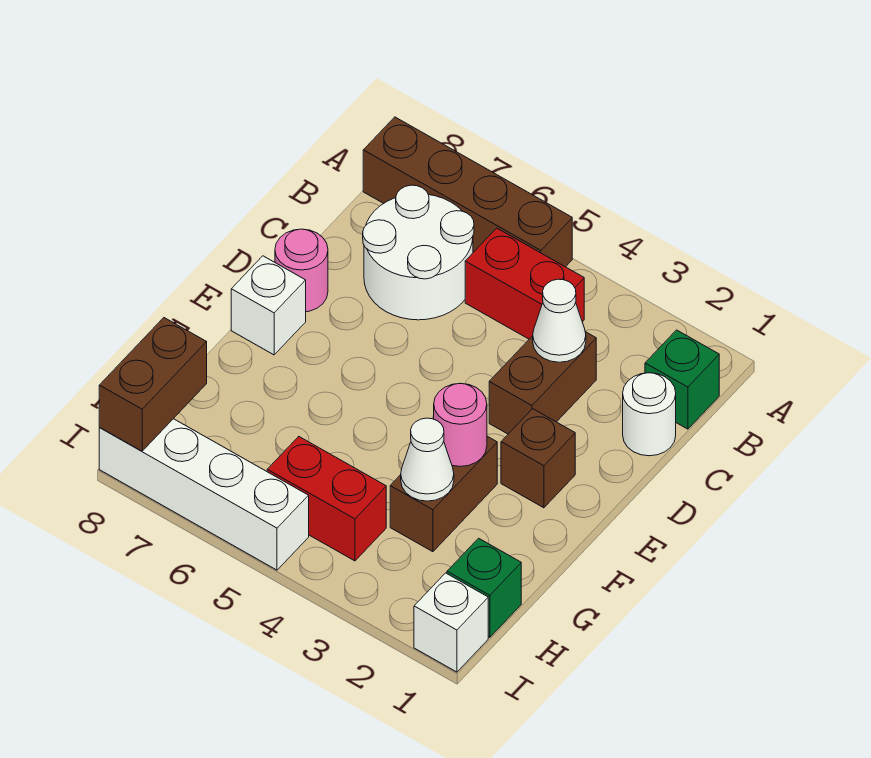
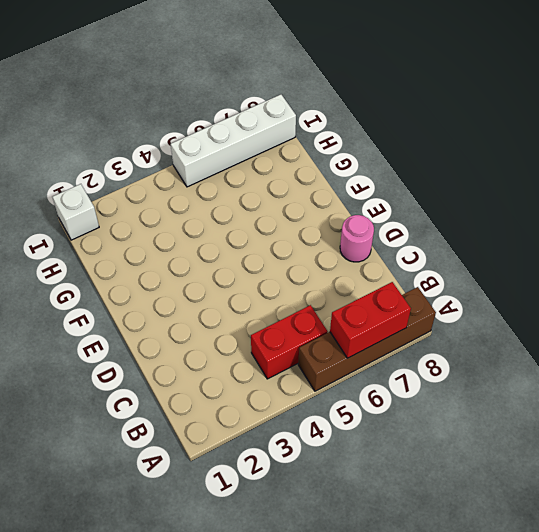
red brick A6:A7 level 2 -> red brick H4:H5 level 1
none -> green brick B1 level 1
none -> white round brick B6:C7 level 1
none -> white round brick C1 level 1

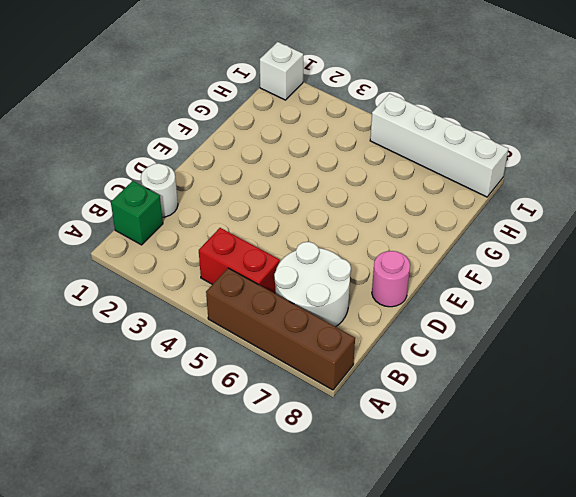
none -> brown brick C3:D3 level 1
none -> brown brick E2 level 1
none -> white brick E8 level 1

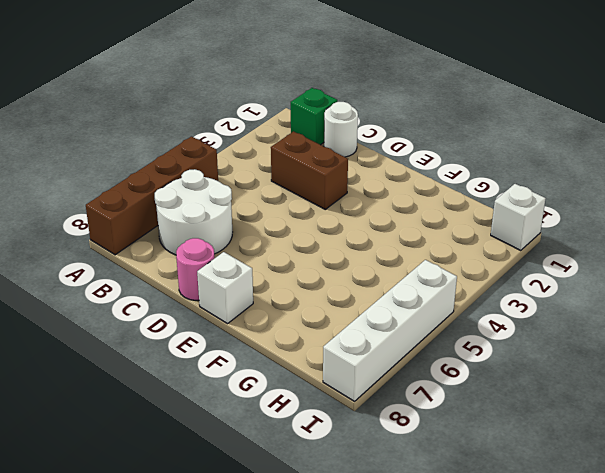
none -> red brick B4:B5 level 1
none -> brown brick E2 level 1
none -> brown brick F3:G3 level 1

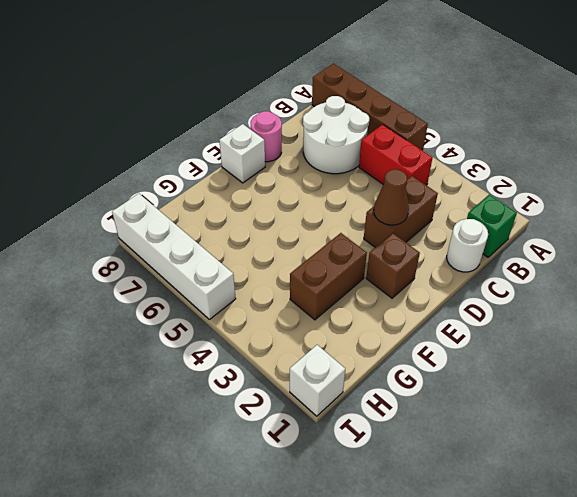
brown cone D3 level 2 -> none
none -> green brick H1 level 1
none -> red brick H4:H5 level 1
none -> white cone C3 level 2

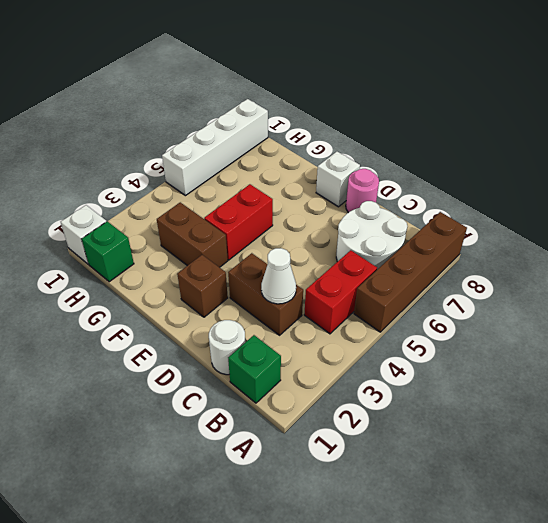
red brick F4:F5 level 1 -> red brick H4:H5 level 1
none -> pink round brick F3 level 2
none -> white cone G3 level 2
none -> brown brick H8:I8 level 2

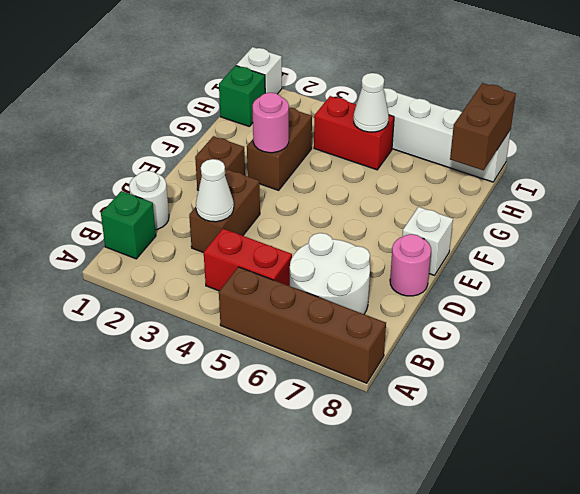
white cone H5 level 2 -> white cone G3 level 2

